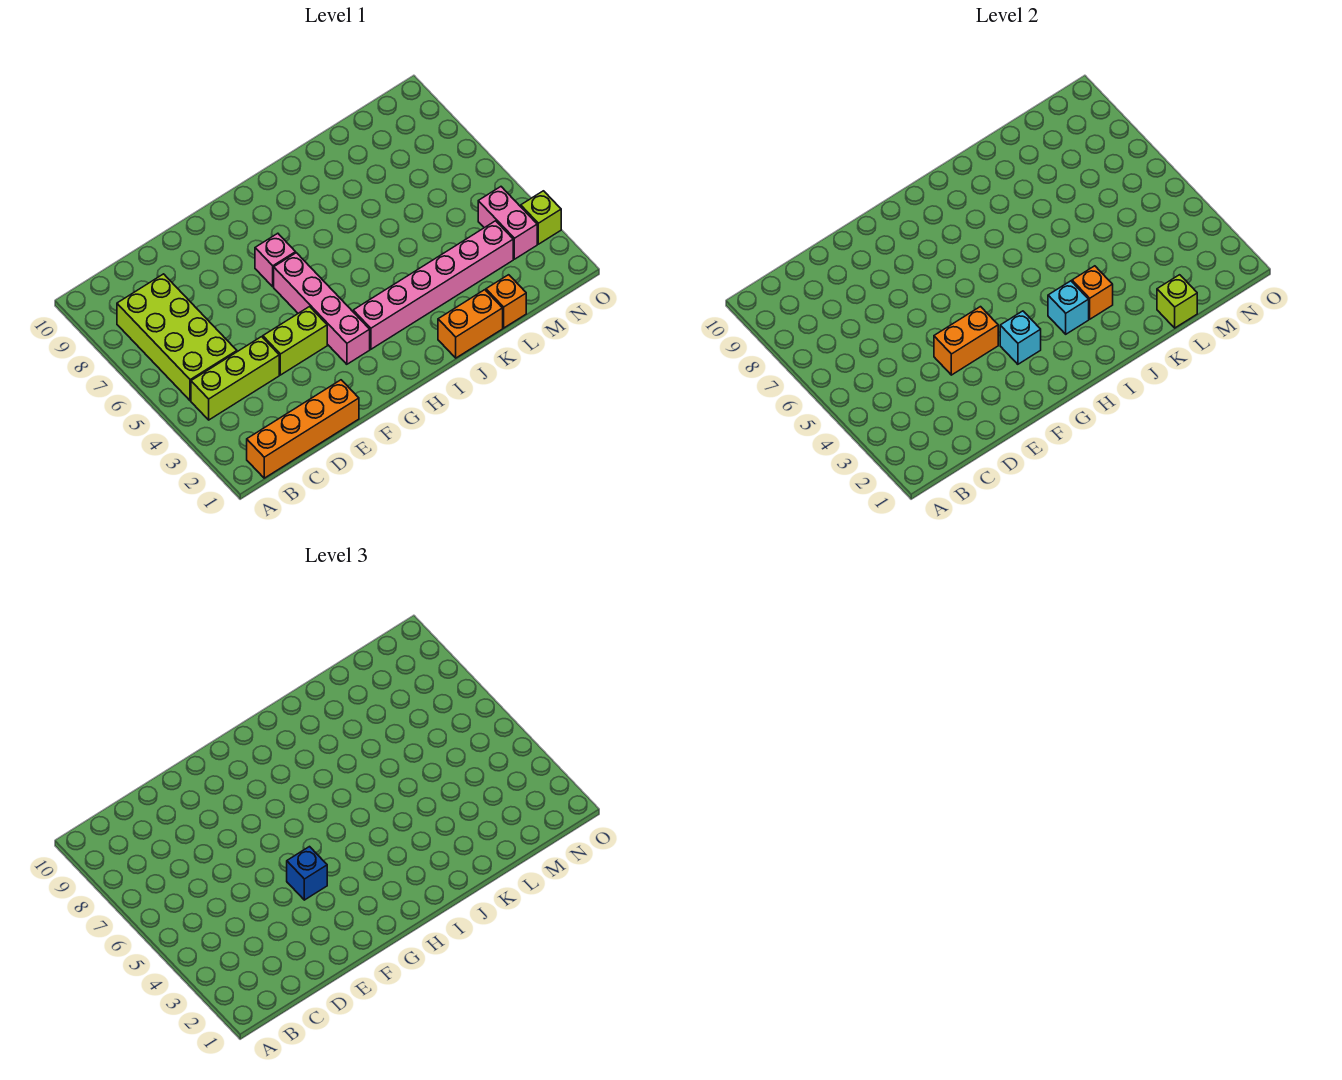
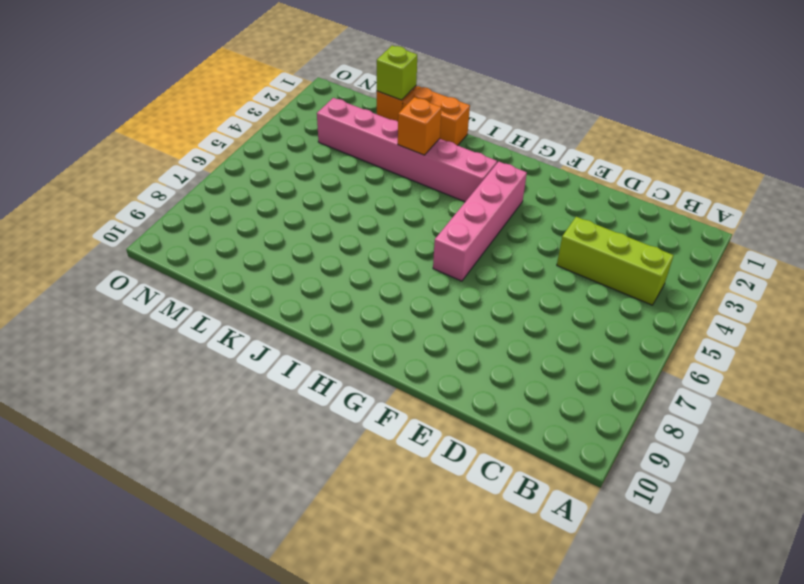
none -> orange brick B1:E1 level 1
none -> lime brick B5:C8 level 1
none -> lime brick E4:F4 level 1

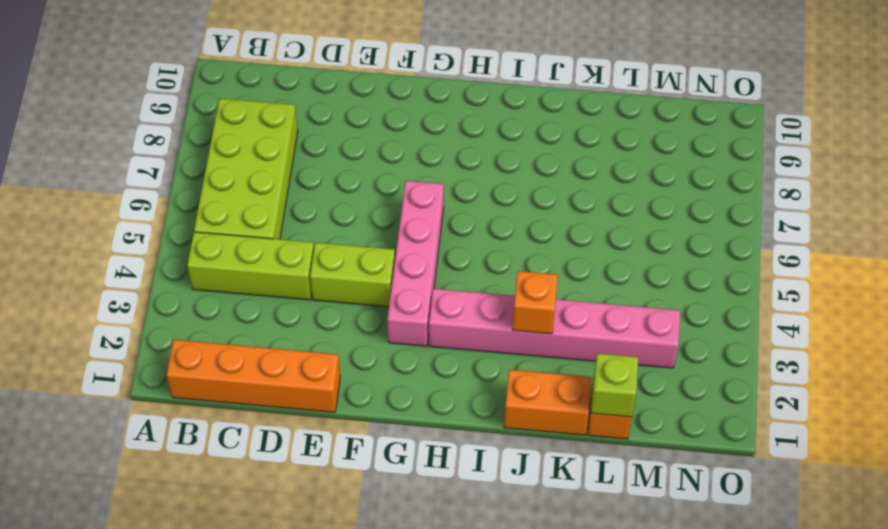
none -> pink brick G7 level 1
none -> pink brick N3:N4 level 1
none -> lime brick O3 level 1

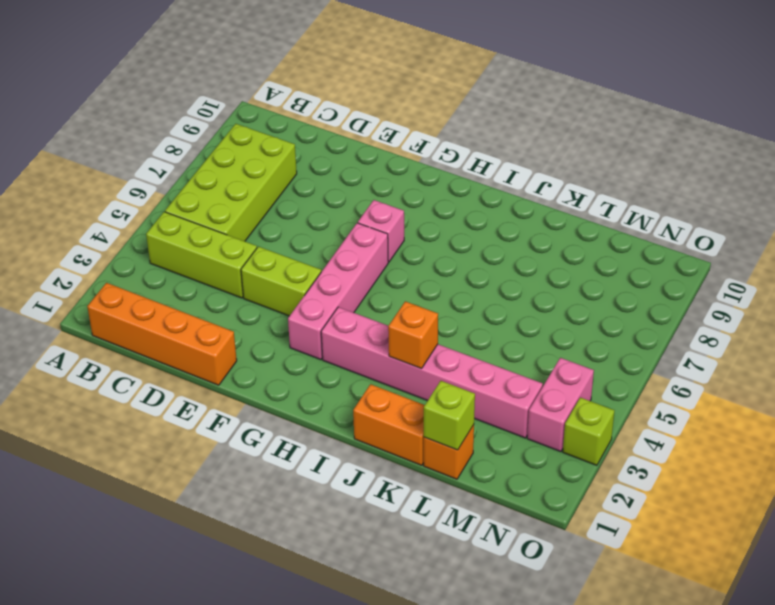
none -> orange brick E4:F4 level 2
none -> cyan brick G3 level 2
none -> cyan brick I3 level 2

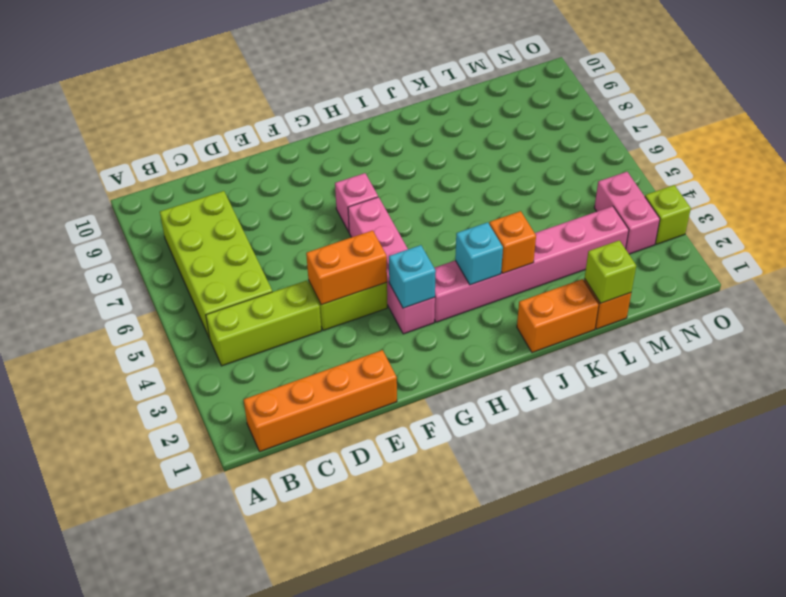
none -> blue brick F4 level 3

